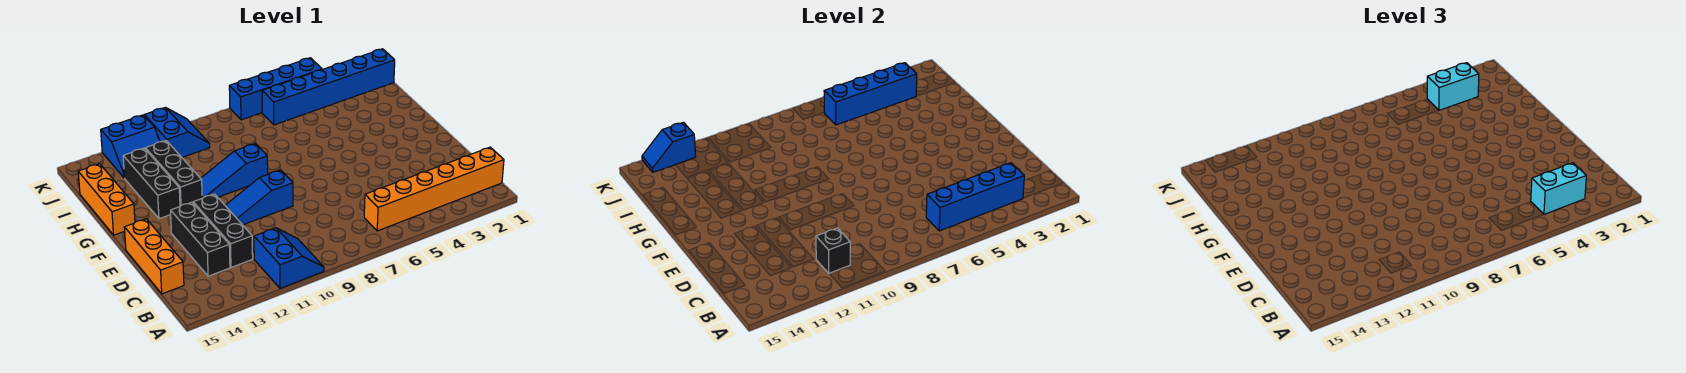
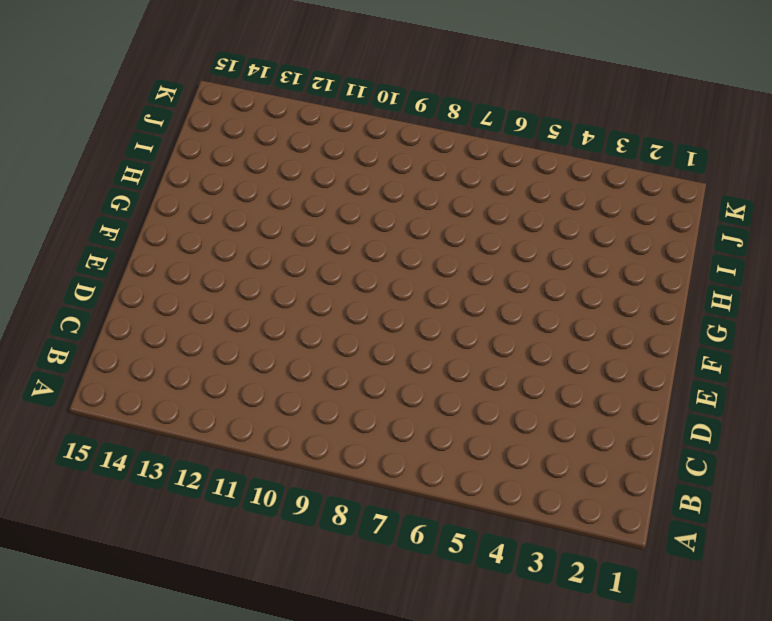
none -> blue slope A10:B11 level 1 top 11
none -> orange brick B1:B6 level 1
none -> black brick C12:E12 level 1

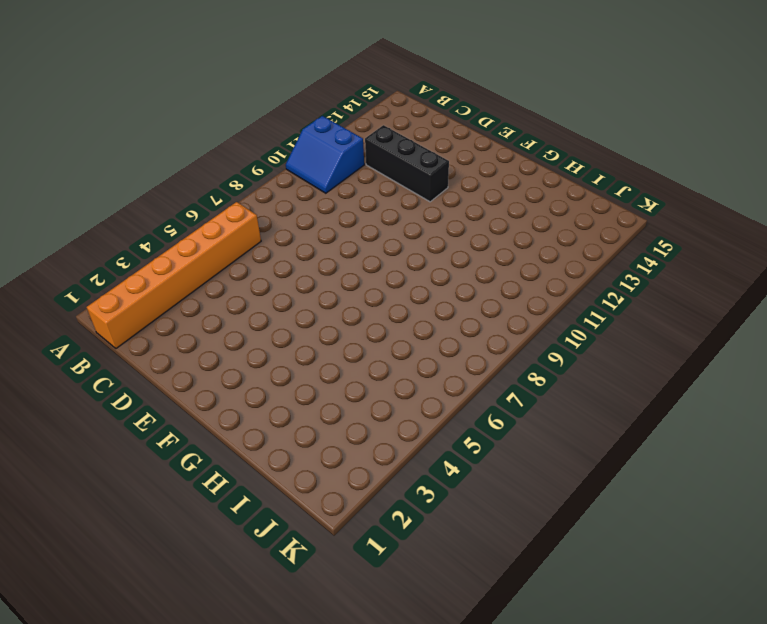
none -> black brick C13:E13 level 1
none -> orange brick C15:E15 level 1
none -> blue slope E9:E11 level 1 top 9

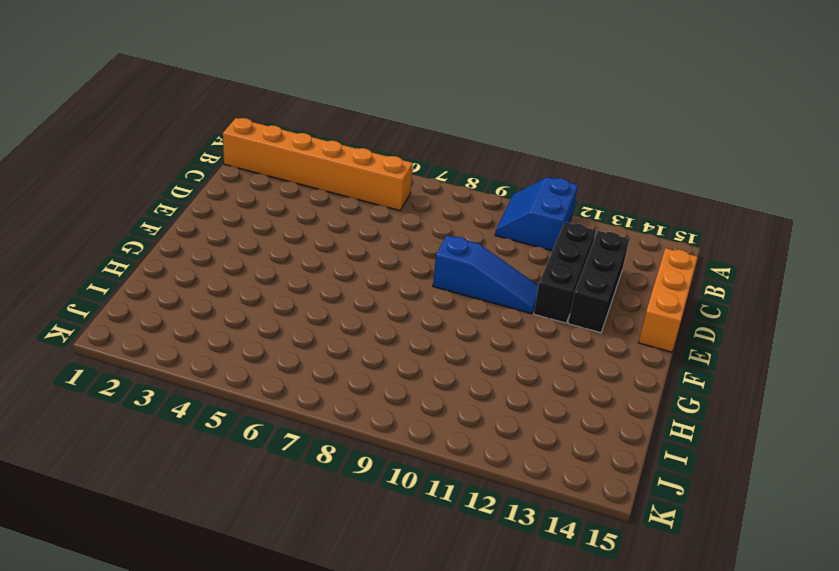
none -> blue slope G9:G11 level 1 top 9
none -> black brick G12:I12 level 1
none -> black brick G13:I13 level 1

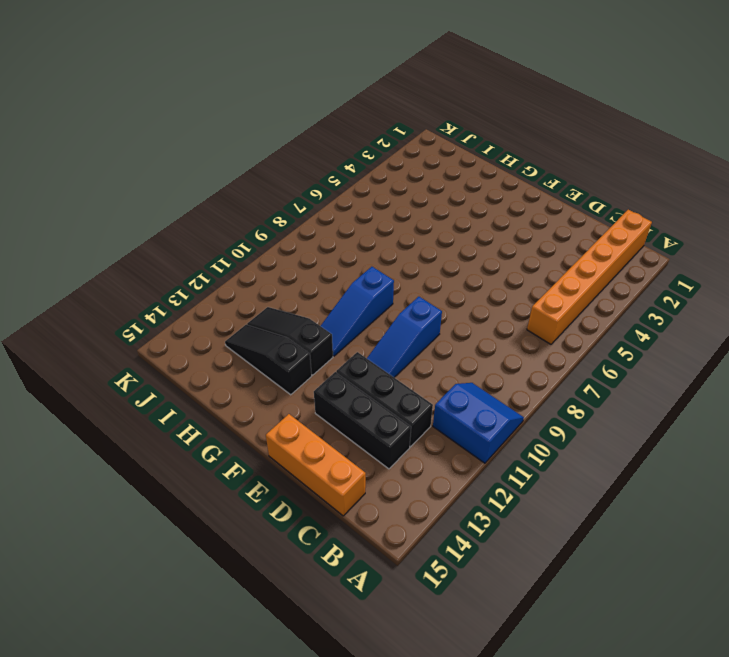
black slope G12:I12 level 1 top G -> black brick G12:I12 level 1
black slope G13:I13 level 1 top G -> black brick G13:I13 level 1
none -> orange brick G15:I15 level 1
none -> blue brick J1:J6 level 1
none -> blue slope J10:K11 level 1 top 11

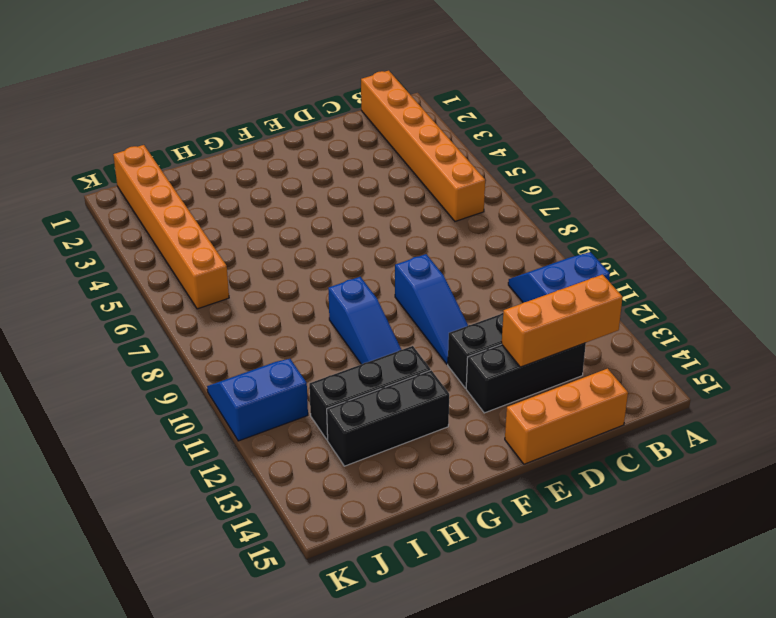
orange brick B13:D13 level 2 -> orange brick G15:I15 level 1
orange brick J1:J6 level 1 -> blue brick J1:J6 level 1
none -> blue slope J12:K13 level 1 top K
none -> blue brick K4:K7 level 1
none -> blue brick B3:B6 level 2

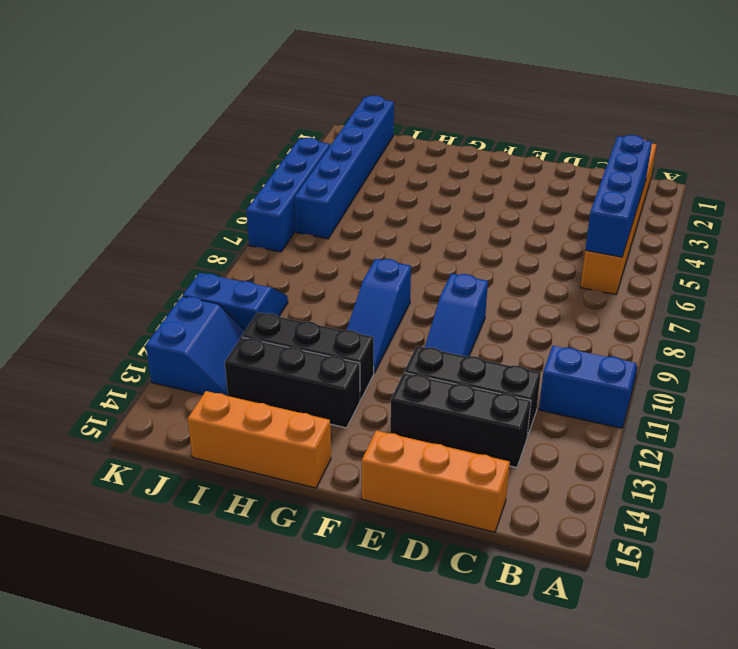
none -> black brick B11 level 2
none -> blue brick J3:J6 level 2
none -> blue slope K13:K14 level 2 top 13

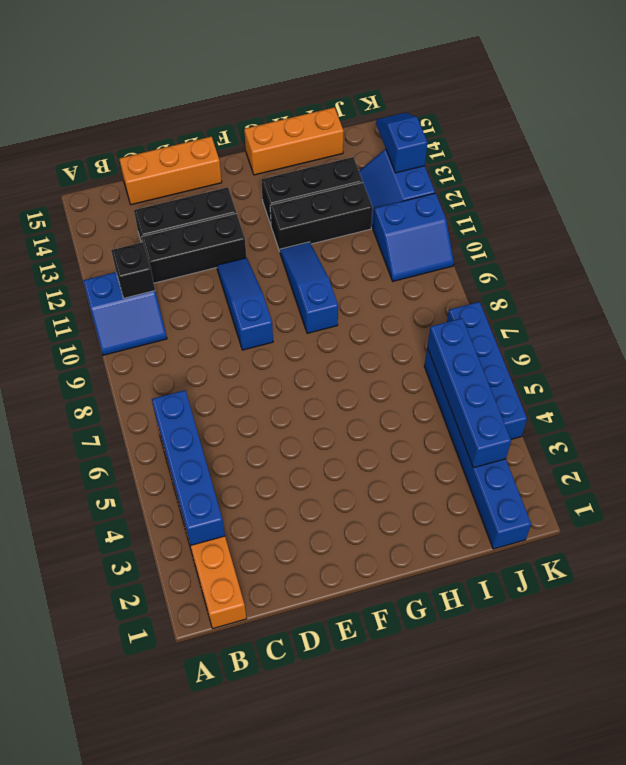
none -> cyan brick B3:B4 level 3
none -> cyan brick J3:J4 level 3

